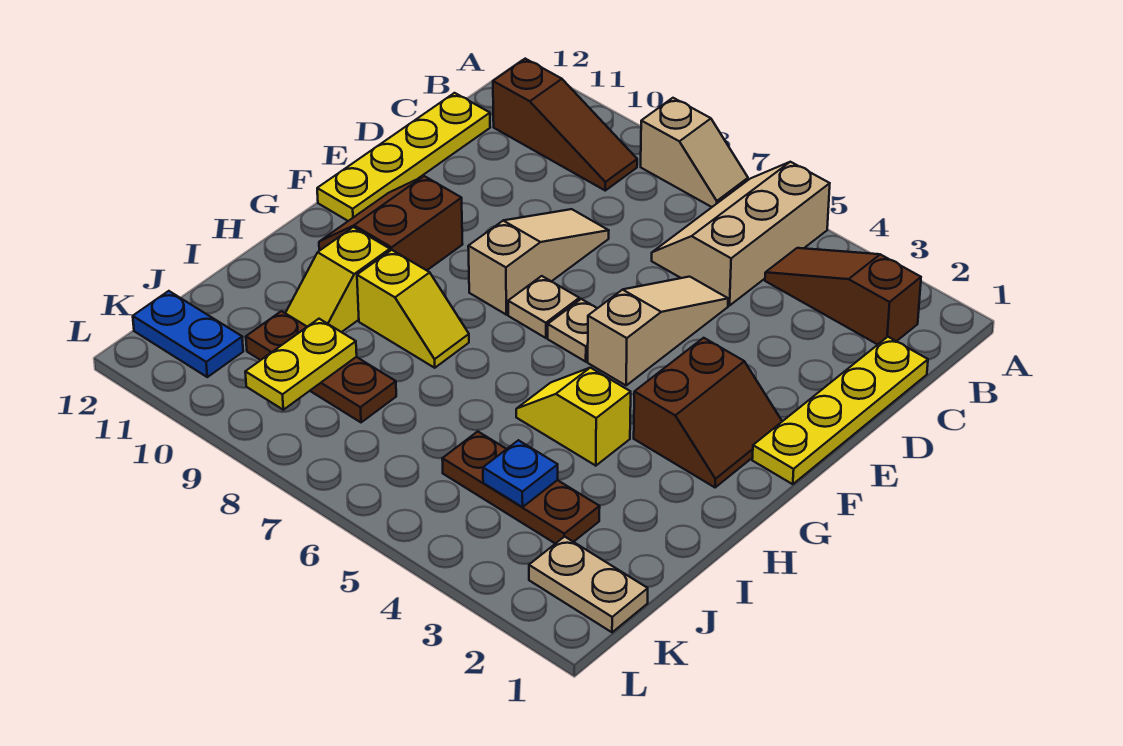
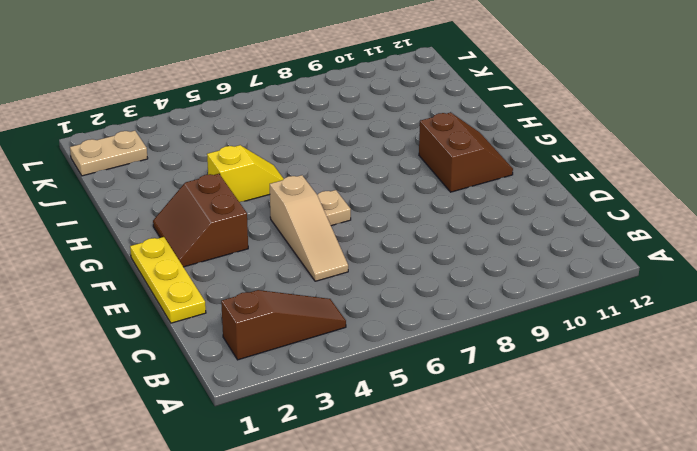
yellow plate D1:F1 level 1 -> yellow plate C1:F1 level 1
none -> tan slope A5:C6 level 1 top 5
none -> tan slope A7:A8 level 1 top 8
none -> brown slope B9:B11 level 1 top 11

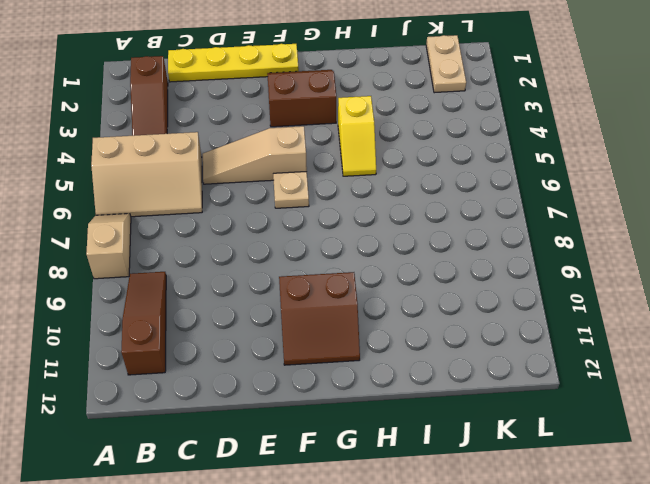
none -> yellow plate C12:F12 level 1
none -> tan slope D8:F8 level 1 top F
none -> tan plate F7 level 1

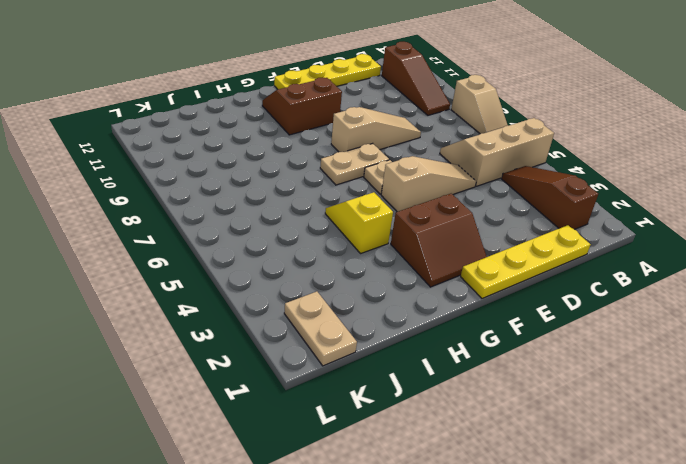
tan plate F7:G7 level 1 -> tan plate F7 level 1
none -> yellow slope H8:H9 level 1 top 9
none -> yellow slope H10:I10 level 1 top H
none -> brown plate J3:J5 level 1

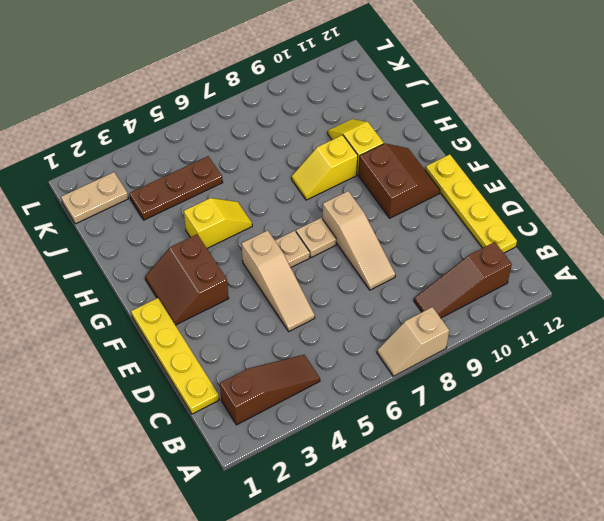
none -> tan slope A5:C6 level 1 top 5
none -> brown plate J8:J10 level 1
none -> blue plate K11:K12 level 1

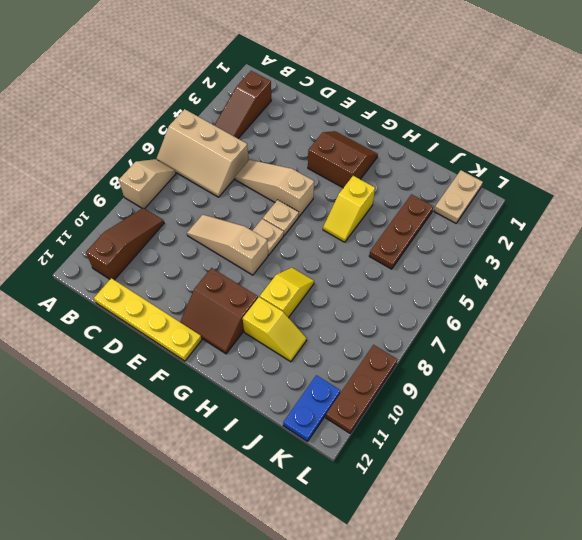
brown plate L9:L11 level 1 -> brown plate J8:J10 level 1
none -> yellow plate C1:F1 level 1
none -> blue plate J4 level 2
none -> yellow plate J9:K9 level 2

